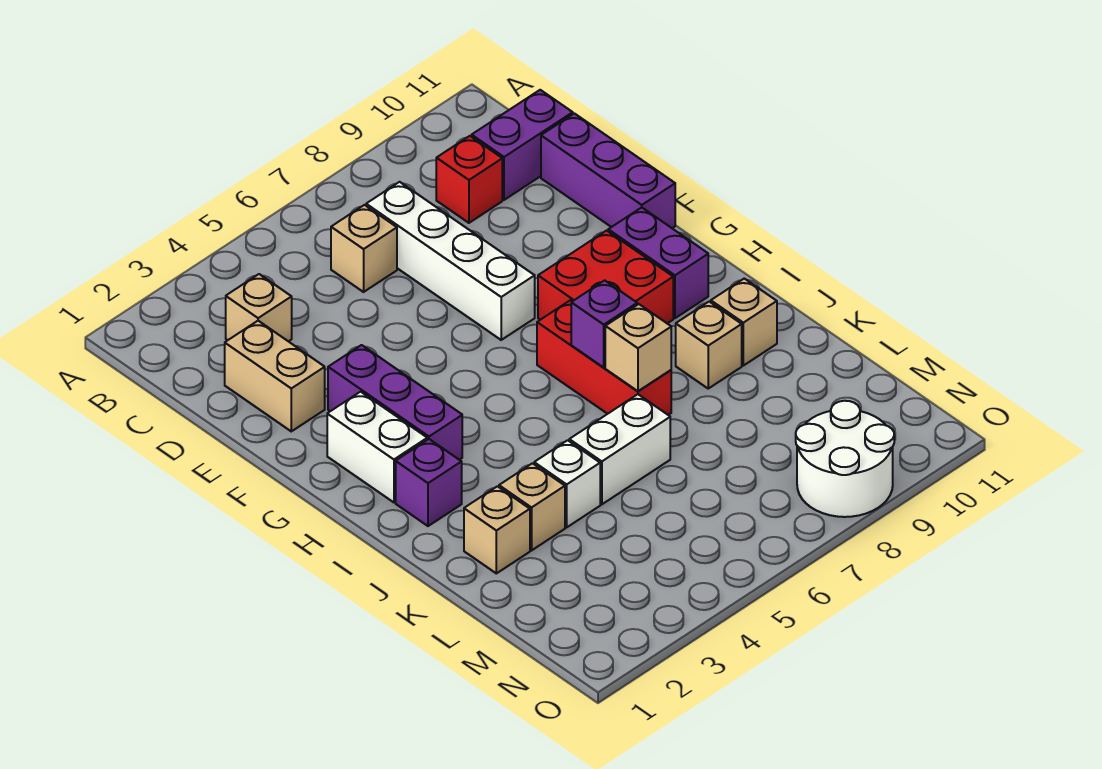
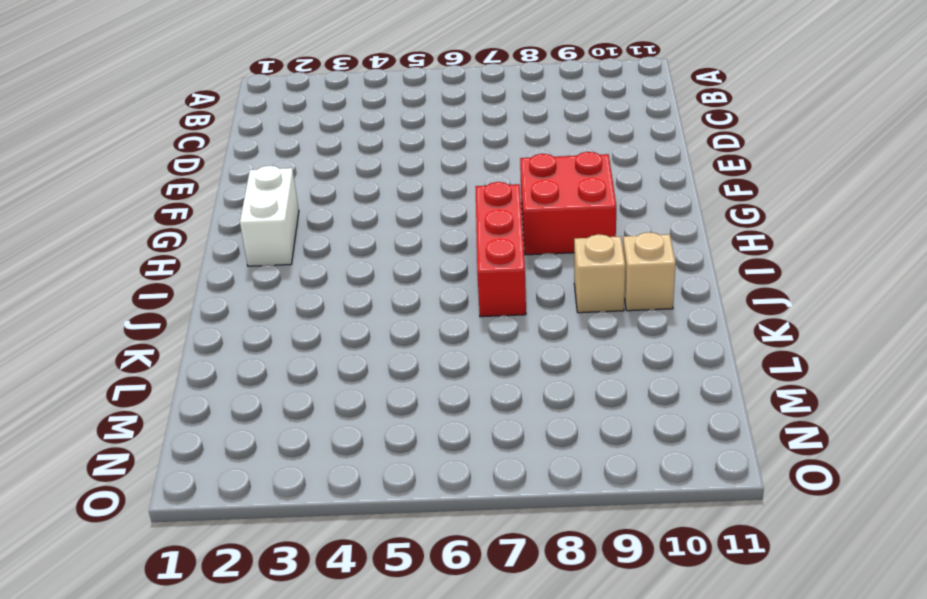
none -> tan brick C3 level 1
none -> tan brick C6 level 1
none -> white brick C7:F7 level 1

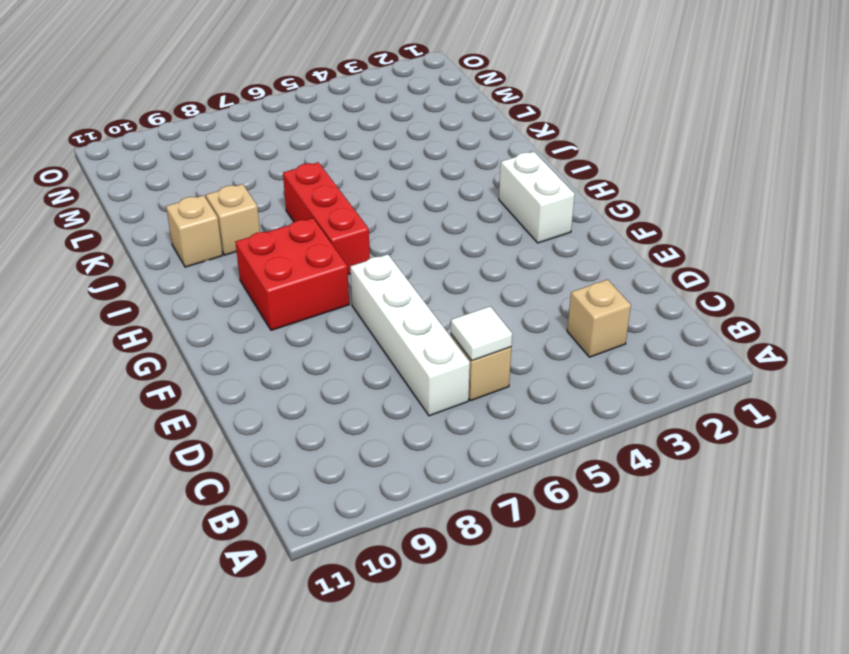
white tile C6 level 2 -> none
none -> red brick C9 level 1
none -> purple brick C10:C11 level 1
none -> tan brick D2:E2 level 1

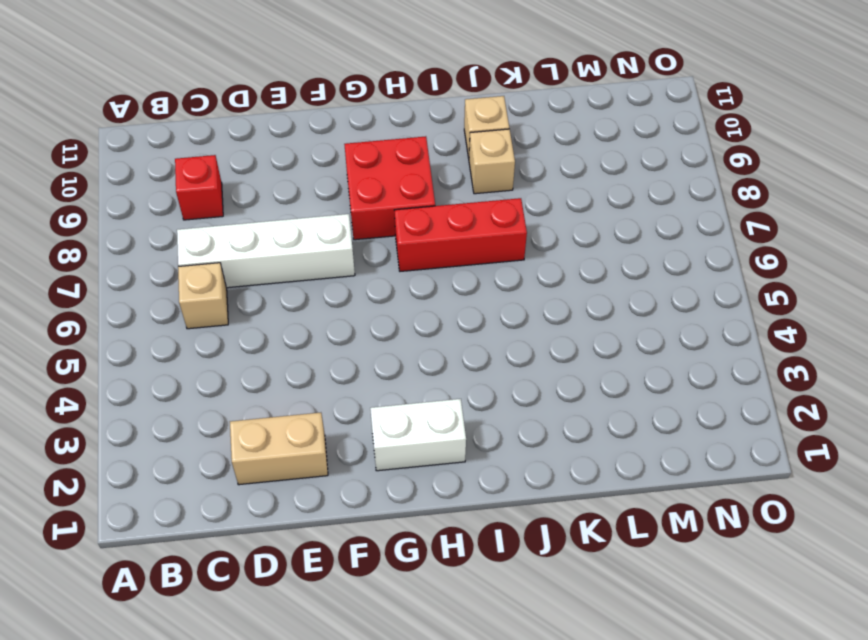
none -> tan brick C3 level 1
none -> purple brick C10:C11 level 1
none -> purple brick D11:F11 level 1

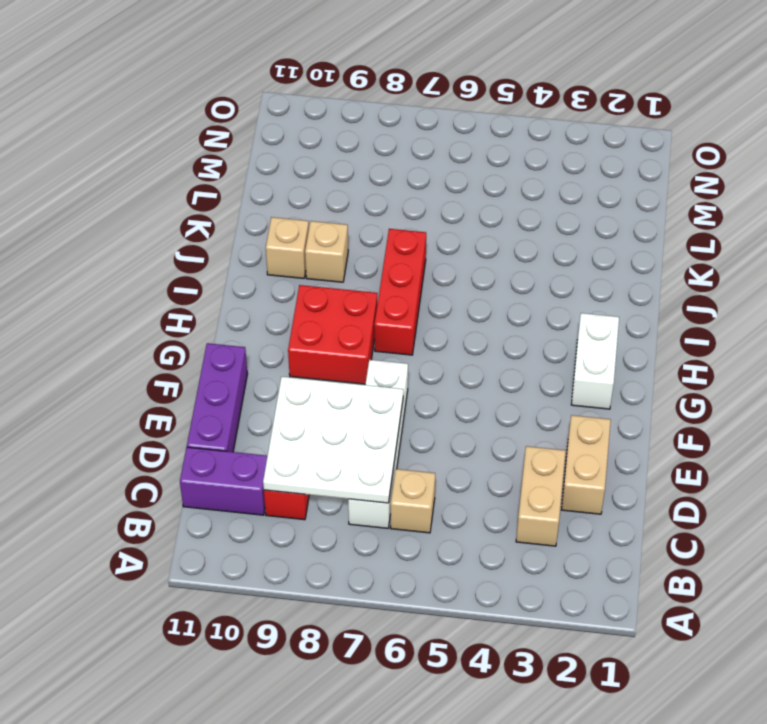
tan brick C3:D3 level 1 -> tan brick C3 level 1
white plate C7:E9 level 2 -> none
none -> purple brick F3:H3 level 1
none -> purple brick G10:H10 level 1
none -> purple brick I2 level 1

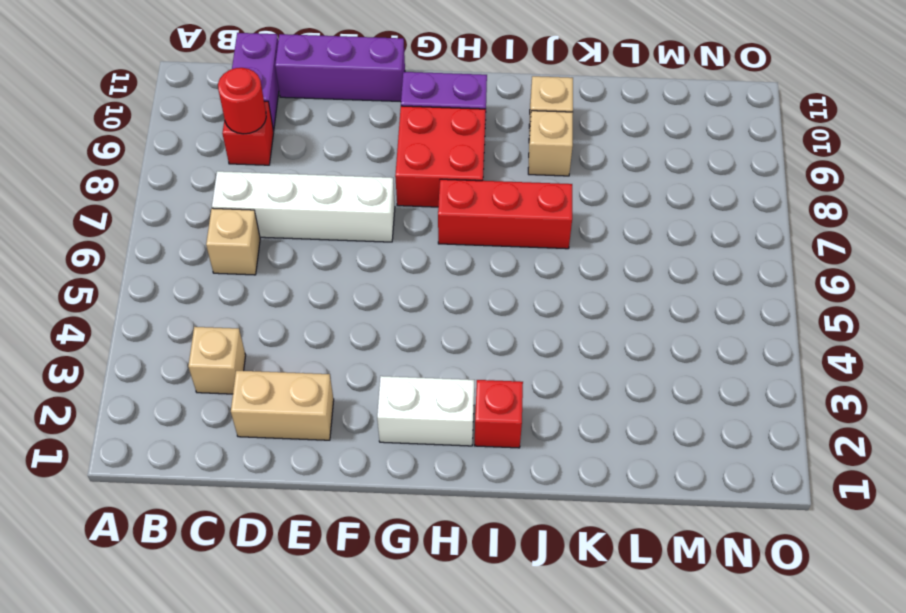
red round brick C9 level 2 -> none
red brick I2 level 1 -> purple brick I2 level 1
none -> purple brick F3:H3 level 1
none -> tan brick K2 level 1
none -> tan brick K3 level 1

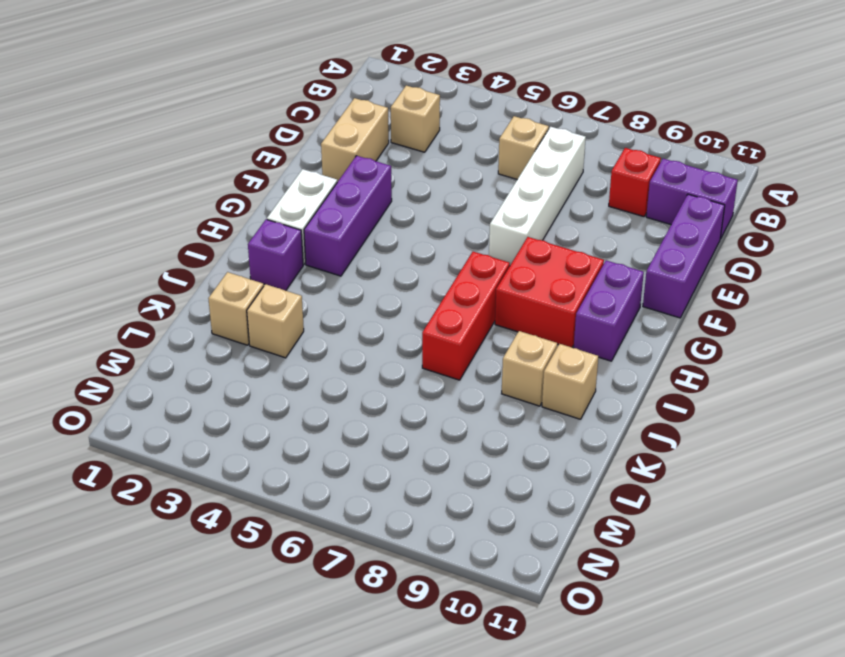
none -> white brick K4 level 1
none -> white brick K5:K6 level 1
none -> white round brick N8:O9 level 1

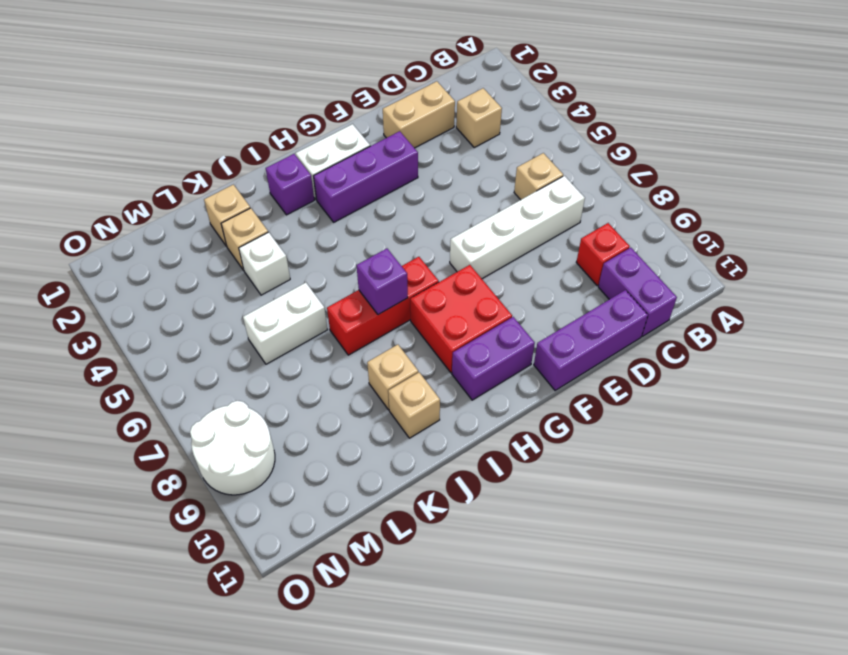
white brick K6:L6 level 1 -> white brick K5:K6 level 1
none -> tan brick J7 level 2

